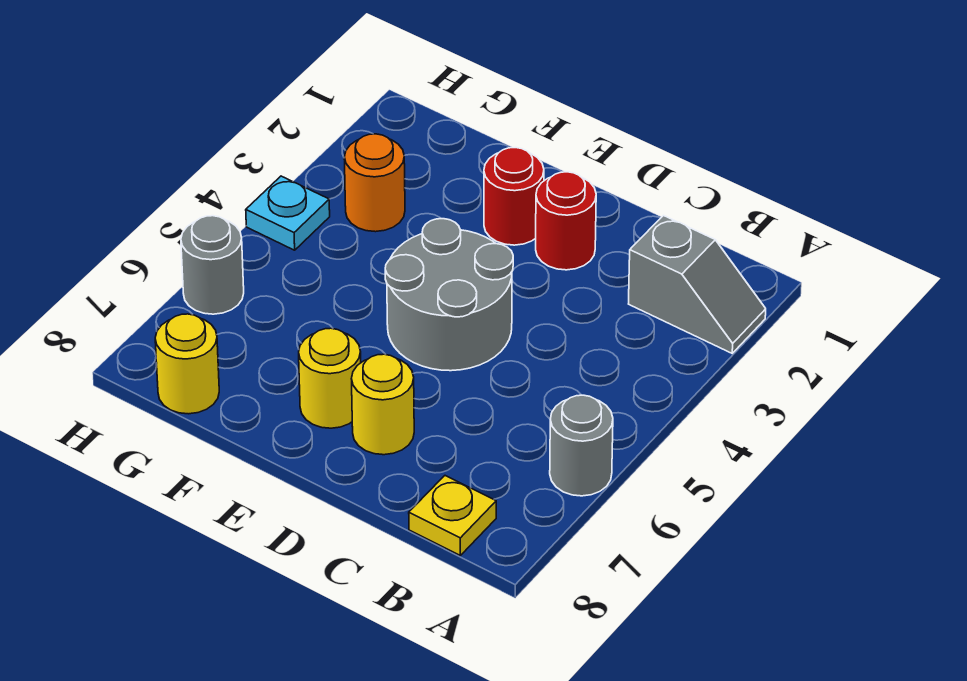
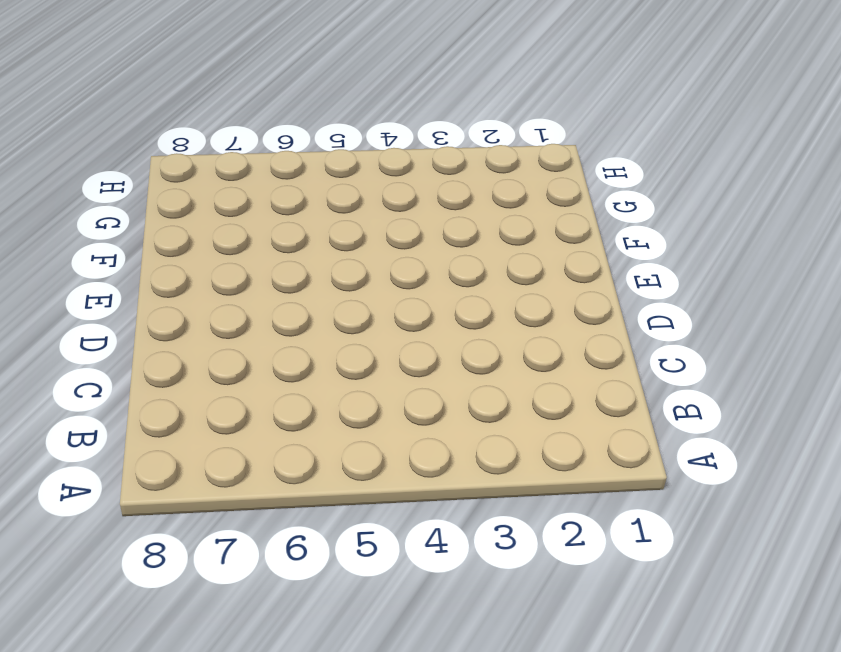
none -> grey slope A2:B2 level 1 top B
none -> grey round brick A6 level 1
none -> yellow plate B8 level 1

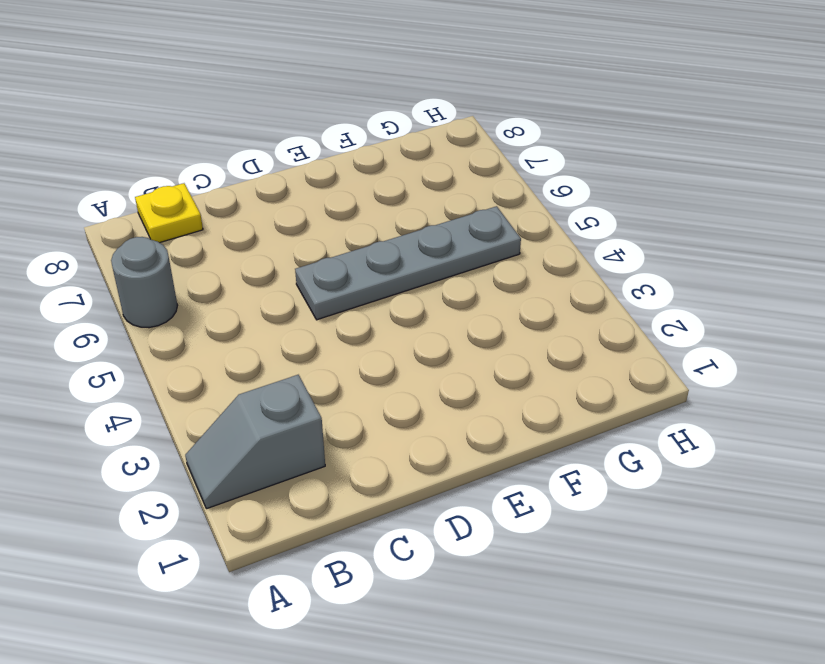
grey plate D5:G5 level 1 -> grey round brick D4:E5 level 1
none -> red round brick D2 level 1
none -> yellow round brick D7 level 1
none -> red round brick E2 level 1

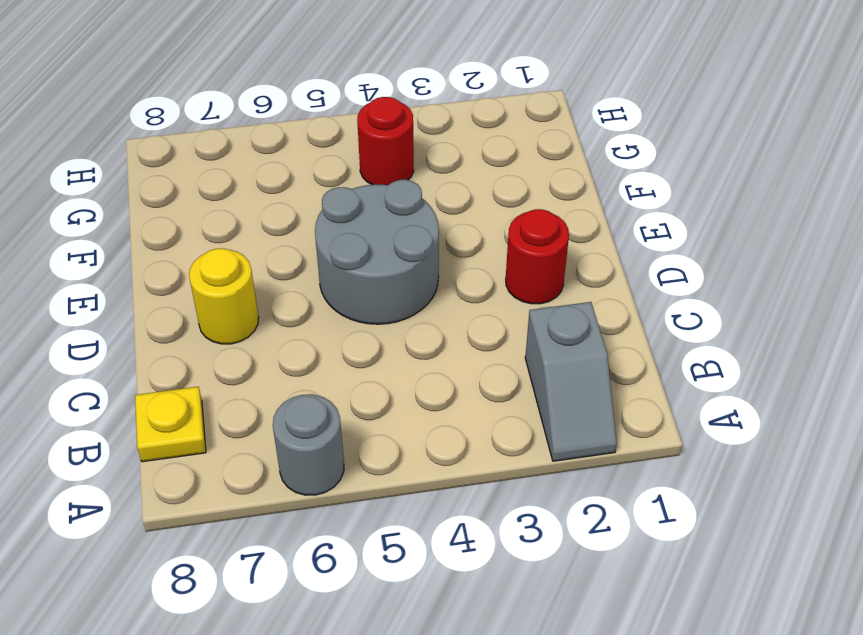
red round brick G4 level 1 -> red round brick E2 level 1
none -> yellow round brick E7 level 1
none -> orange round brick G3 level 1
none -> yellow round brick G8 level 1

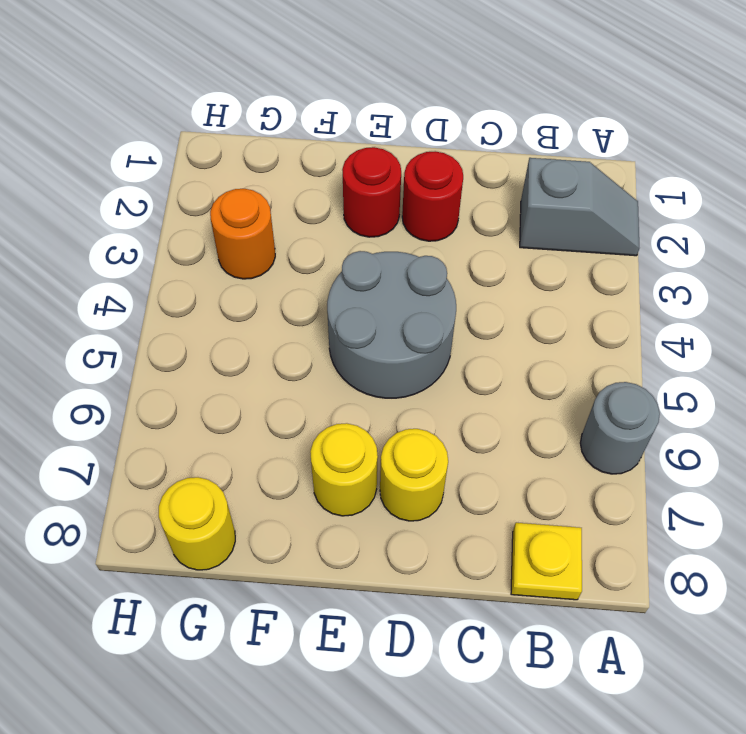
none -> cyan plate H4 level 1
none -> grey round brick H6 level 1

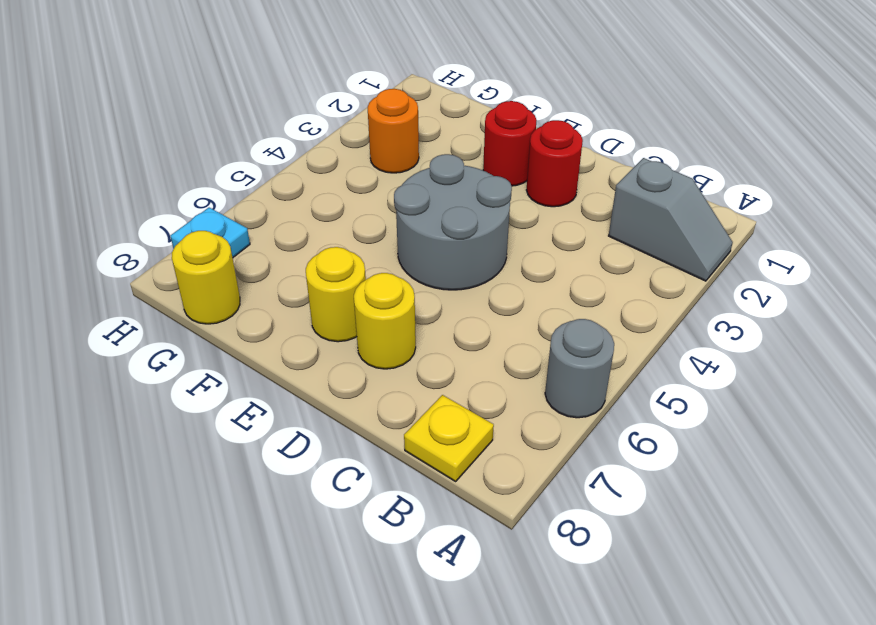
cyan plate H7 level 1 -> cyan plate H4 level 1
none -> grey round brick H6 level 1

